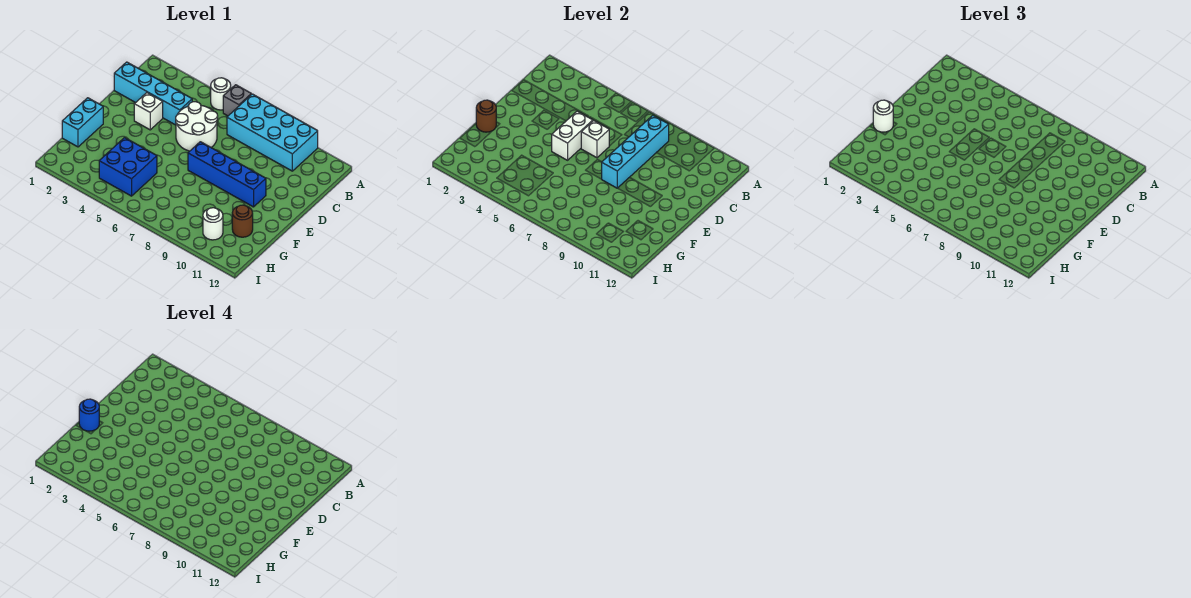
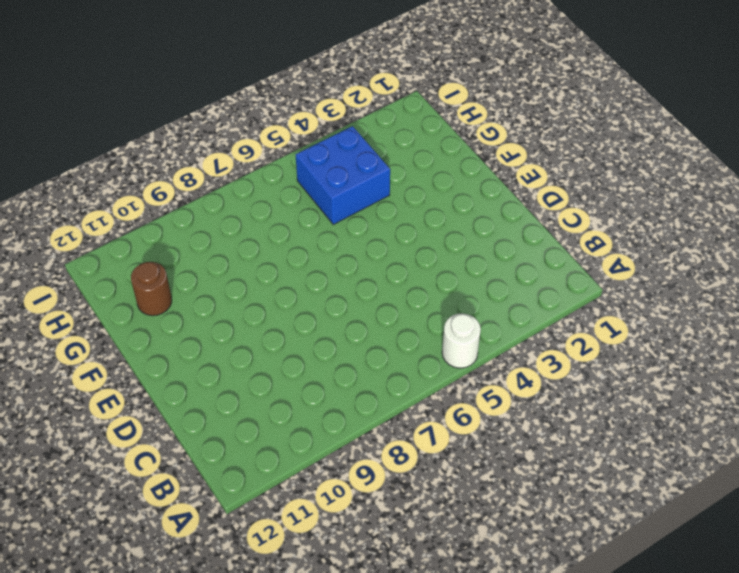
none -> grey brick A6 level 1
none -> cyan brick A7:B10 level 1
none -> cyan brick C1:C4 level 1

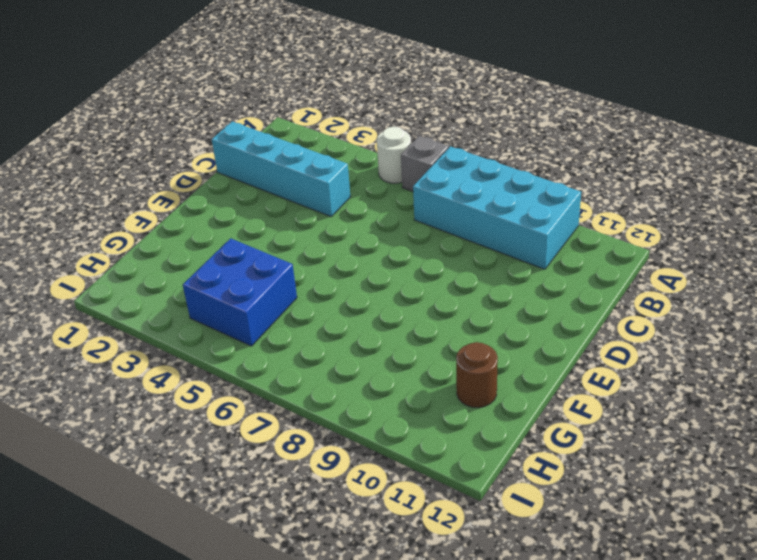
none -> white round brick C5:D6 level 1
none -> white brick D3 level 1
none -> blue brick E7:E10 level 1

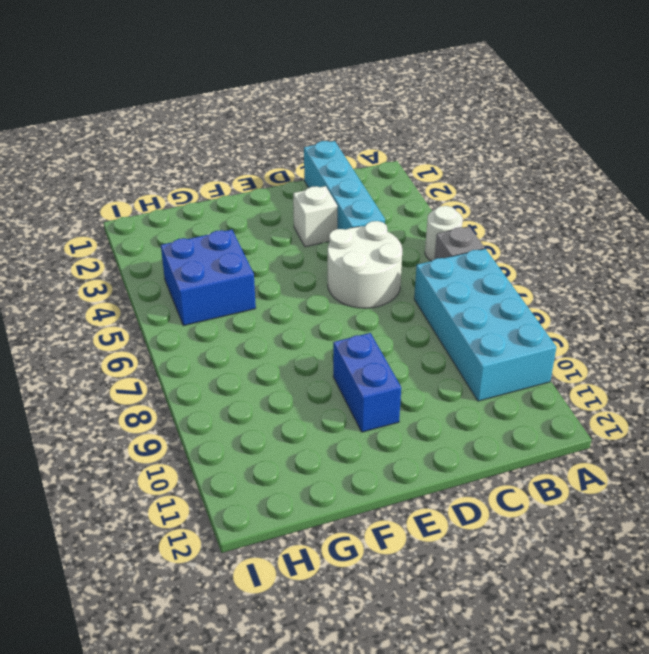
blue brick E9:E10 level 1 -> blue brick E7:E10 level 1
none -> cyan brick F1:G1 level 1
none -> brown round brick G11 level 1
none -> white round brick H10 level 1

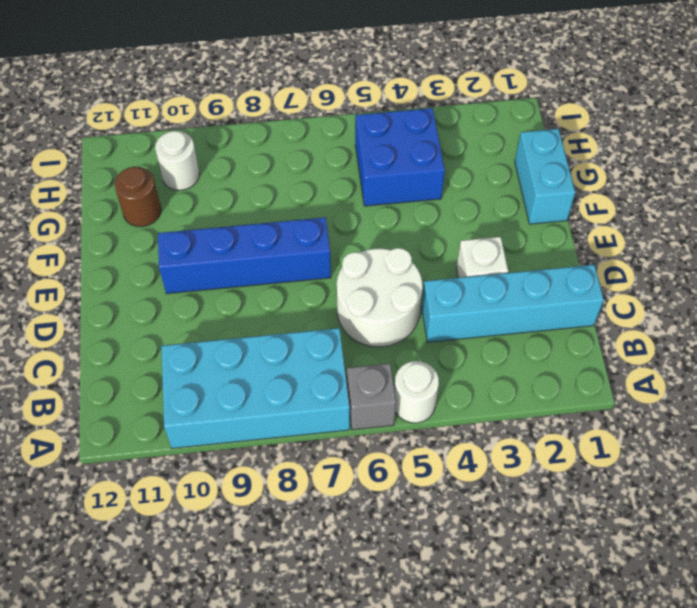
none -> cyan brick B8:E8 level 2
none -> white brick D5:E5 level 2
none -> white brick D6 level 2

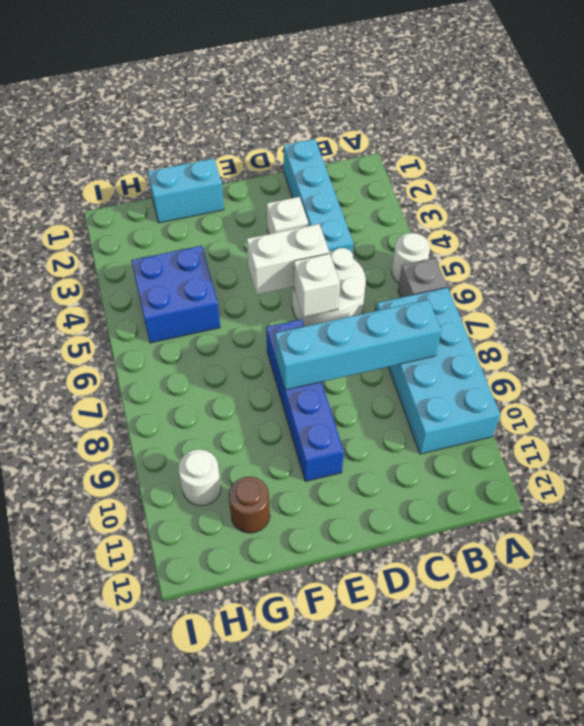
none -> brown round brick F1 level 2
none -> white round brick F1 level 3
none -> blue round brick F1 level 4

